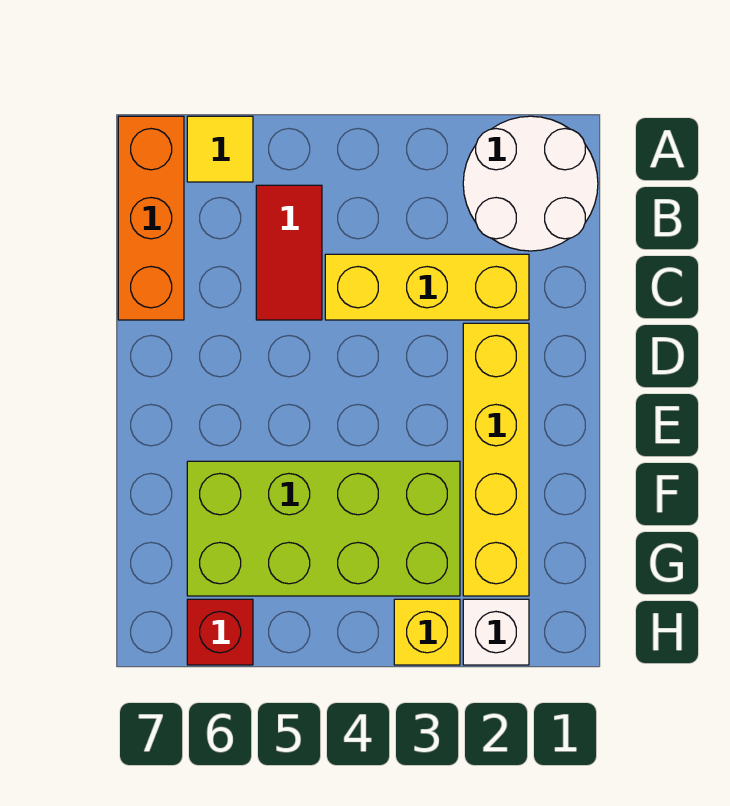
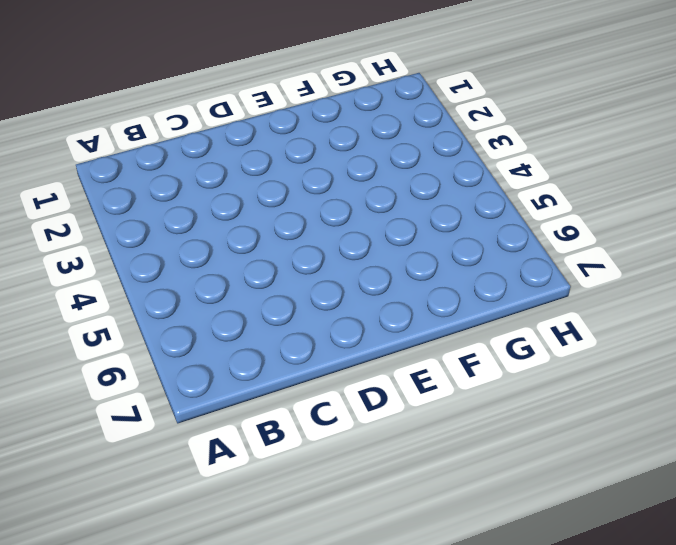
none -> white round brick A1:B2 level 1
none -> yellow tile A6 level 1

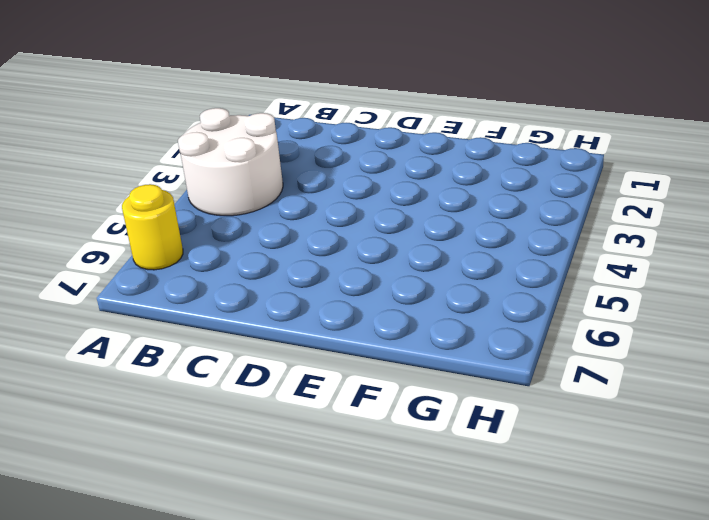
white round brick A3:B4 level 1 -> white round brick A1:B2 level 1
yellow round brick A6 level 1 -> yellow tile A6 level 1
none -> orange brick A7:C7 level 1
none -> red tile B5:C5 level 1

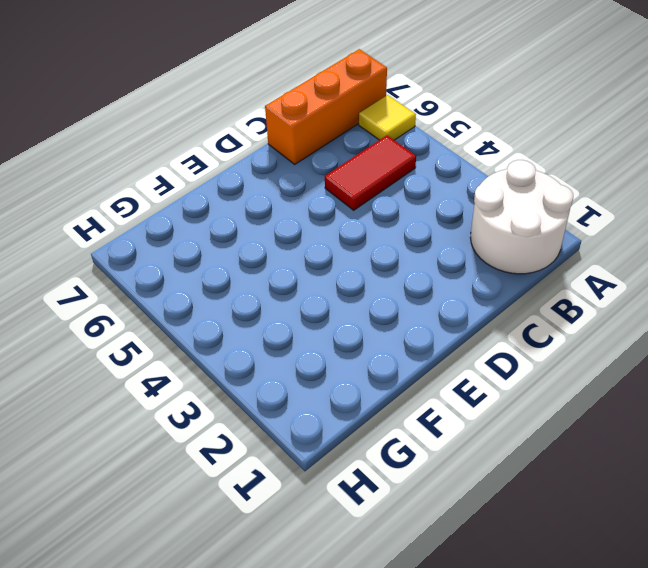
none -> yellow brick C2:C4 level 1
none -> yellow brick D2:G2 level 1

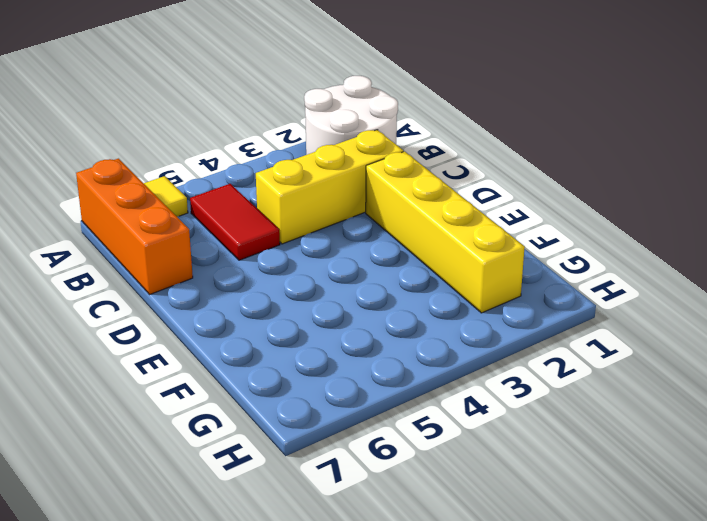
none -> lime brick F3:G6 level 1
none -> white brick H2 level 1

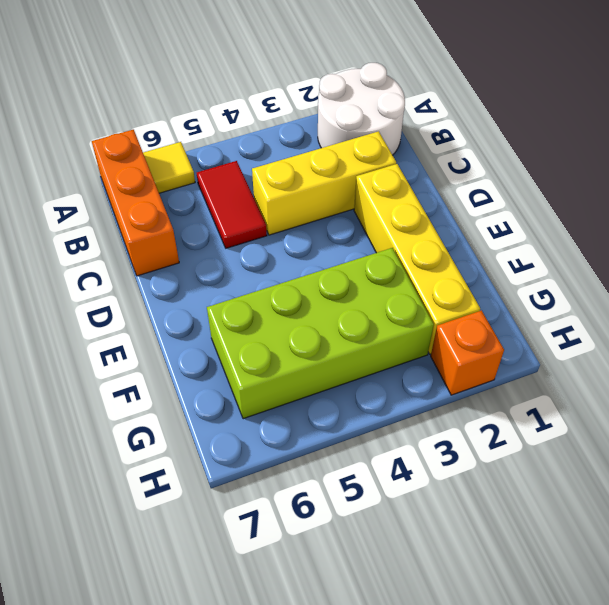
orange brick H2 level 1 -> white brick H2 level 1
none -> yellow brick H3 level 1
none -> red brick H6 level 1

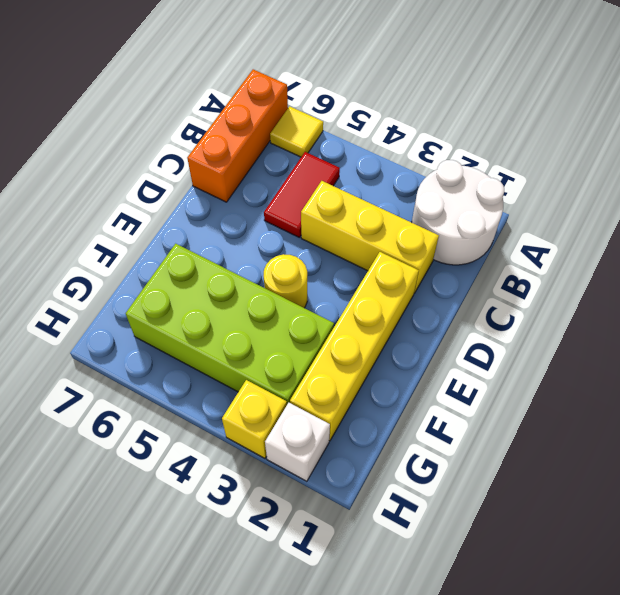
yellow round brick E4 level 1 -> none
none -> red brick H6 level 1

